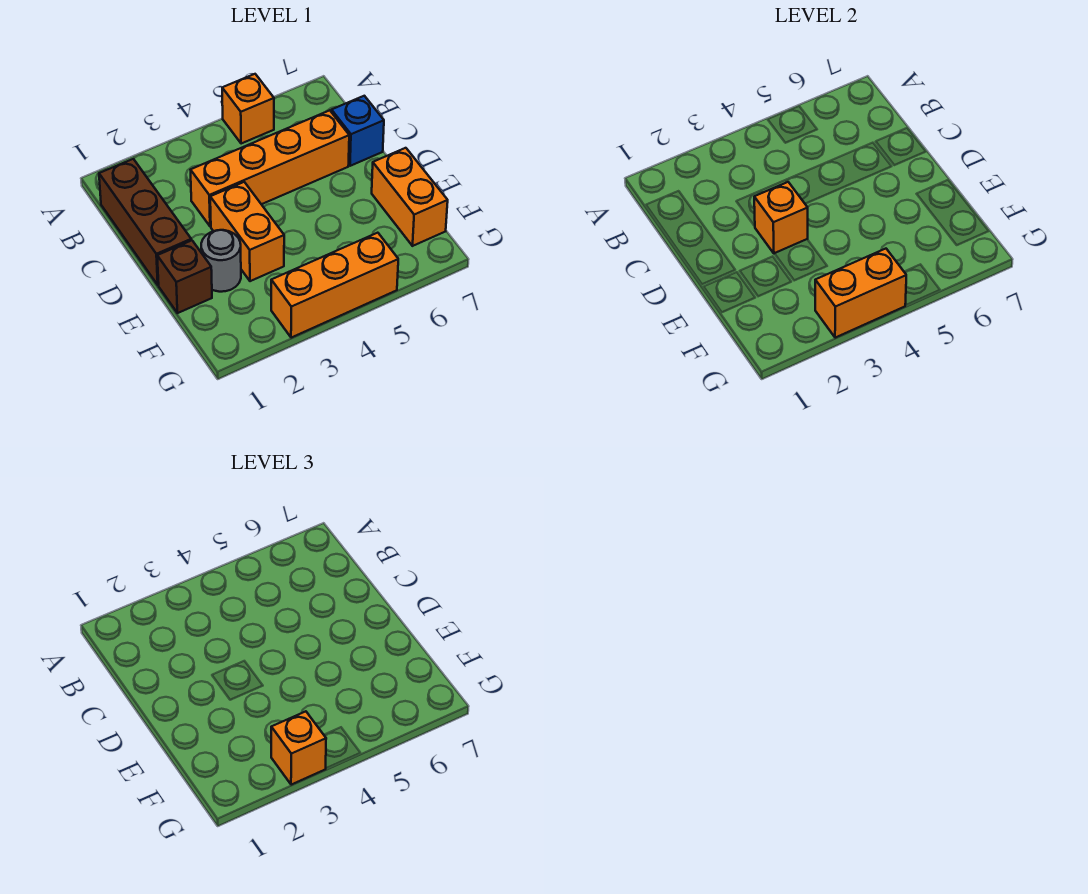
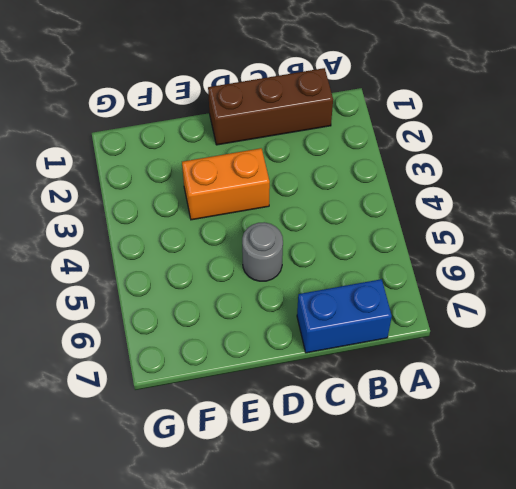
blue brick B7:C7 level 1 -> blue brick C7 level 1
grey round brick D5 level 1 -> grey round brick E2 level 1
none -> orange brick A5 level 1
none -> orange brick C3:C6 level 1
none -> brown brick E1 level 1

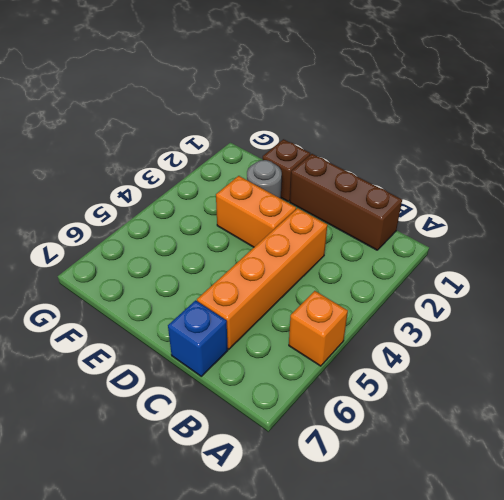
none -> orange brick E7:F7 level 1
none -> orange brick G3:G5 level 1
none -> orange brick D3 level 2

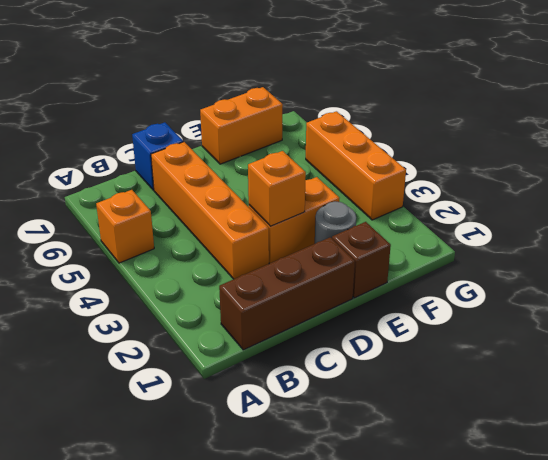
none -> orange brick G3:G4 level 2
none -> orange brick G3 level 3

